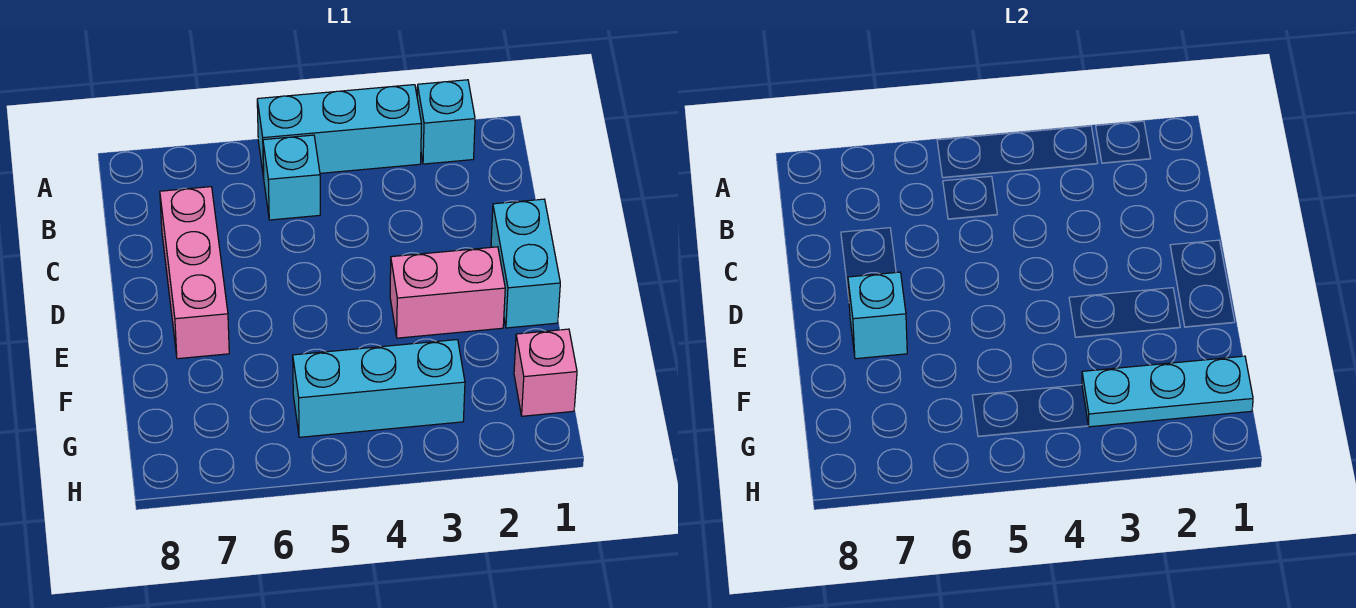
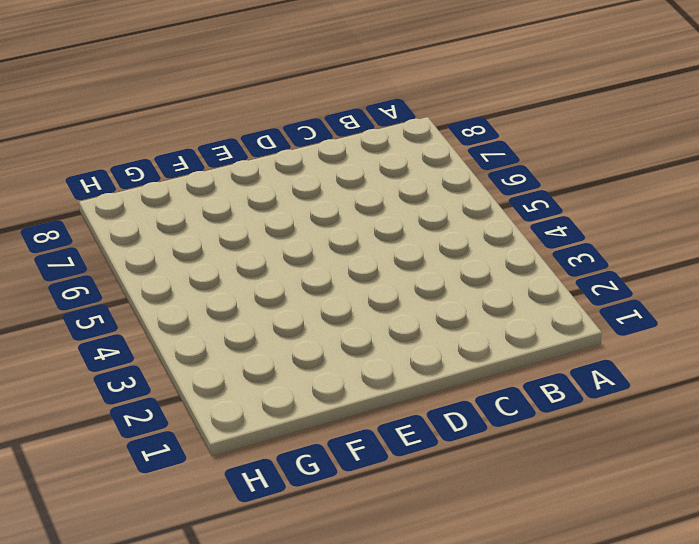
none -> cyan brick A2 level 1
none -> cyan brick A3:A5 level 1

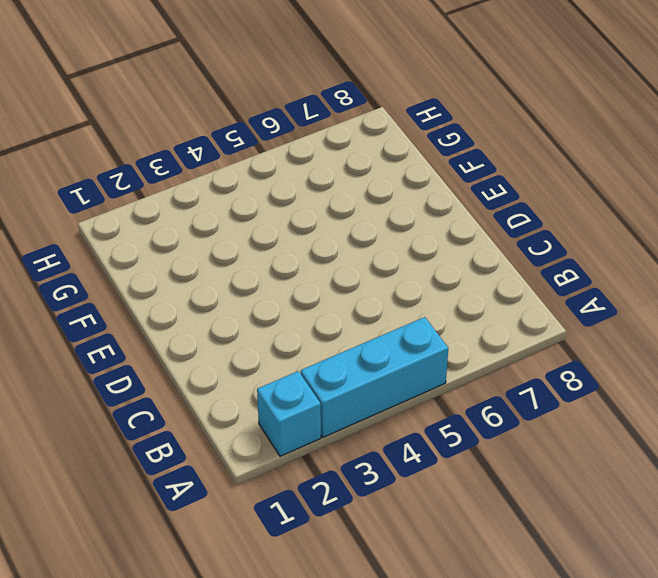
none -> cyan brick B5 level 1
none -> pink brick C7:E7 level 1

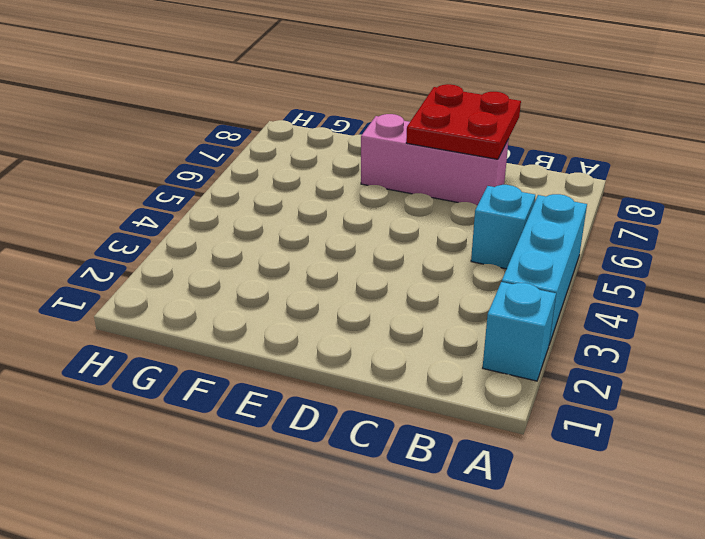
red plate C7:D8 level 2 -> none
none -> cyan brick D1:E1 level 1
none -> pink brick E2:E3 level 1

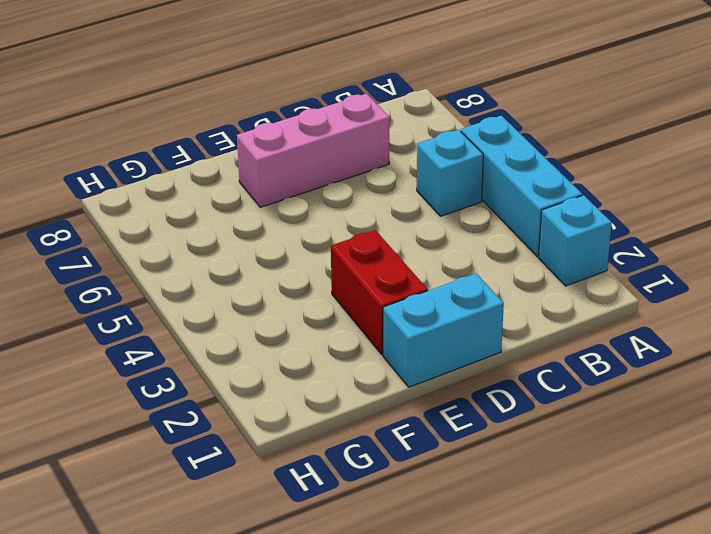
red brick E2:E3 level 1 -> pink brick E2:E3 level 1
none -> pink brick G1 level 1
none -> cyan brick G3:G5 level 1

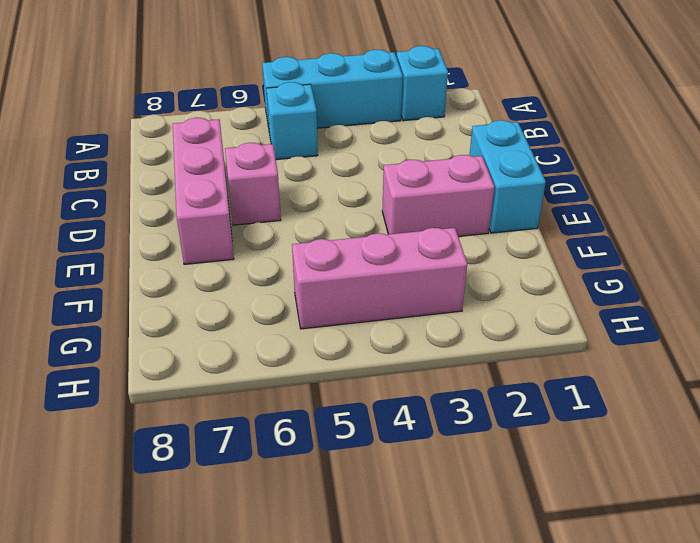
pink brick D6 level 1 -> pink brick G1 level 1
pink brick G3:G5 level 1 -> cyan brick G3:G5 level 1
none -> cyan brick E7 level 2
none -> cyan plate G1:G3 level 2

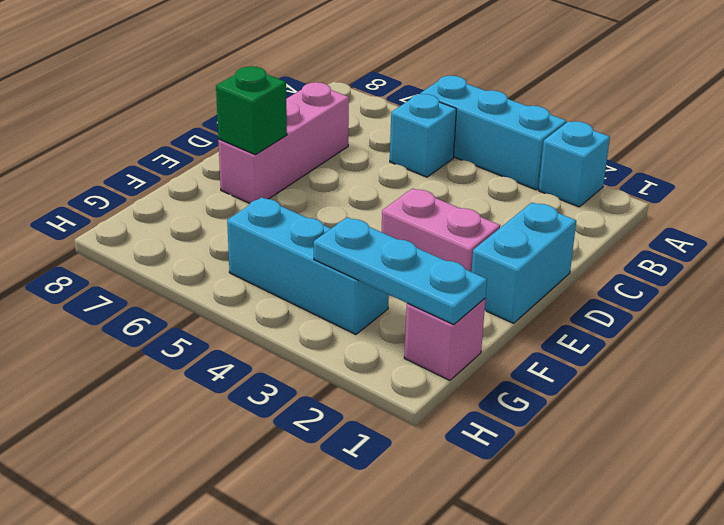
green brick E7 level 2 -> cyan brick E7 level 2

